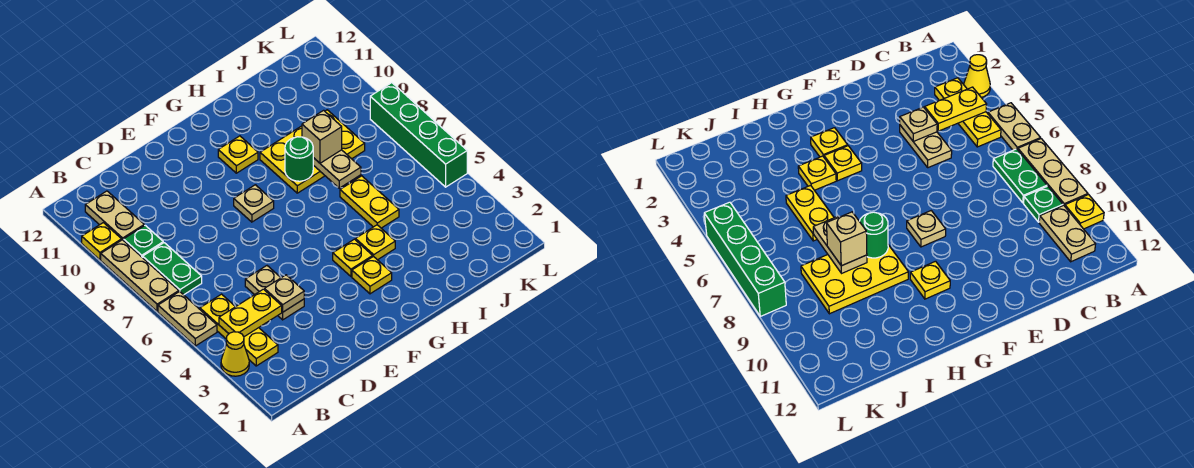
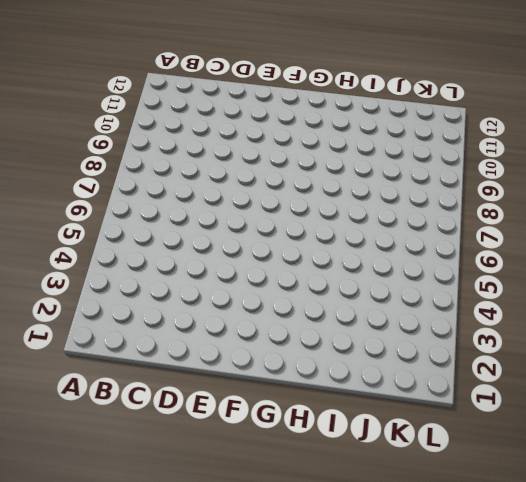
none -> yellow cone A3 level 1
none -> tan plate A5:A6 level 1
none -> tan plate A7:A9 level 1

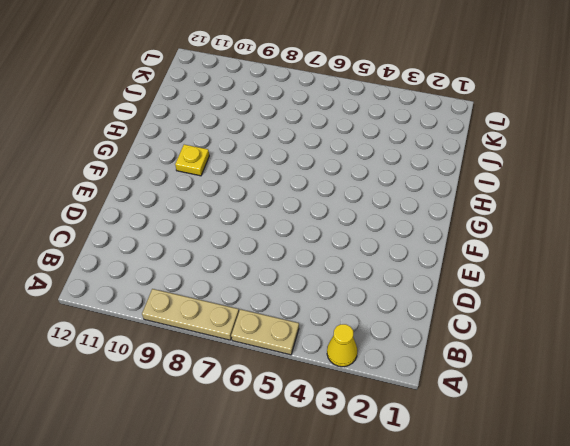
none -> yellow plate A10 level 1
none -> yellow plate B3:B5 level 1
none -> green plate B7:B8 level 1

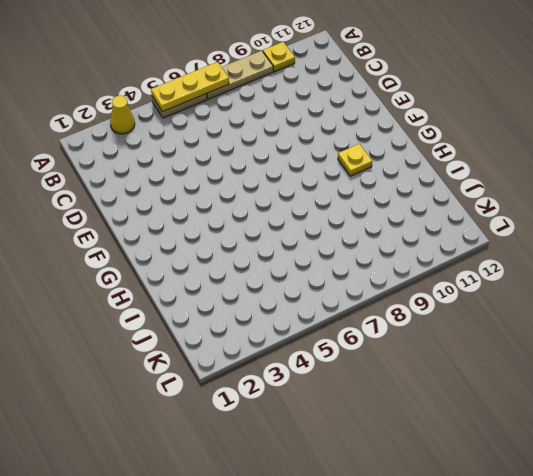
yellow plate A5:A7 level 2 -> yellow plate B3:B5 level 1
none -> green plate B7:B8 level 1
none -> green plate B9 level 1
none -> tan plate B10:B11 level 1

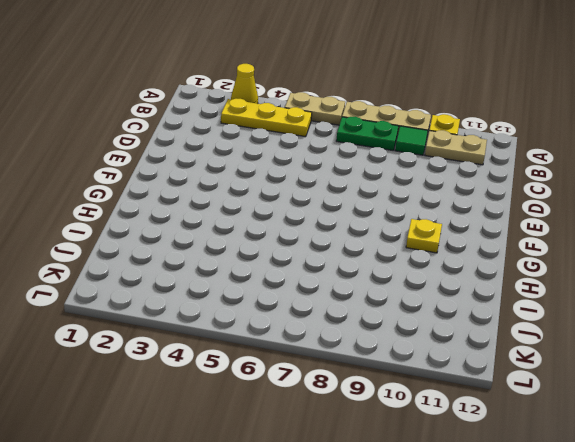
green tile B9 level 1 -> green plate B9 level 1
none -> tan plate D4:D5 level 1
none -> tan plate F8 level 1
none -> yellow plate G3 level 1

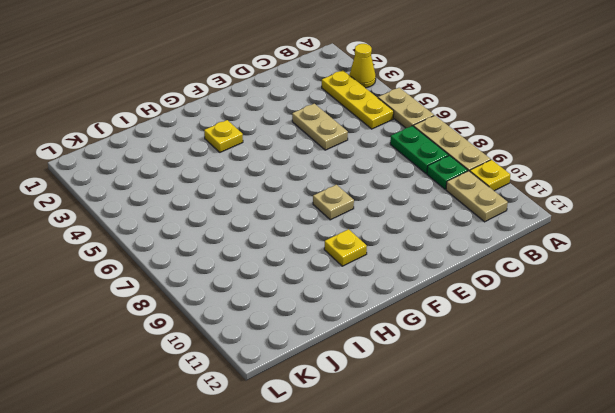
none -> yellow plate G4 level 1
none -> yellow plate H4 level 1
none -> yellow plate H8:J9 level 1

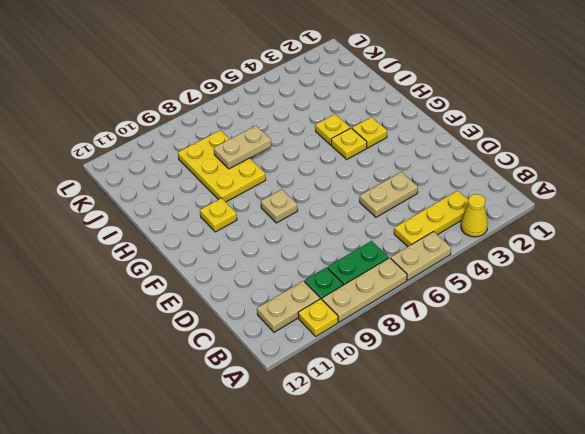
none -> yellow plate I5:I6 level 1
none -> green brick L5:L8 level 1
none -> yellow plate B4:C4 level 2

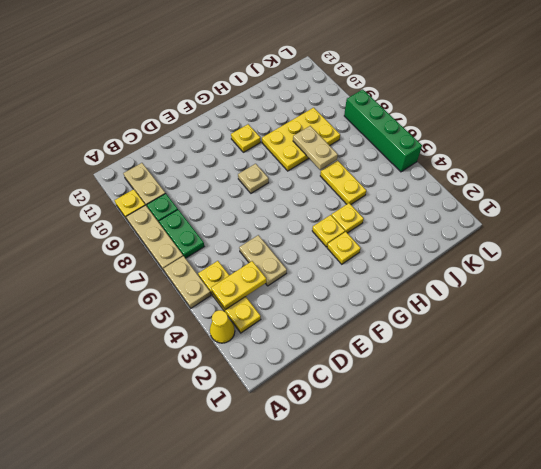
none -> tan plate D4 level 2
none -> green round brick H8 level 2
none -> tan brick I8 level 3

